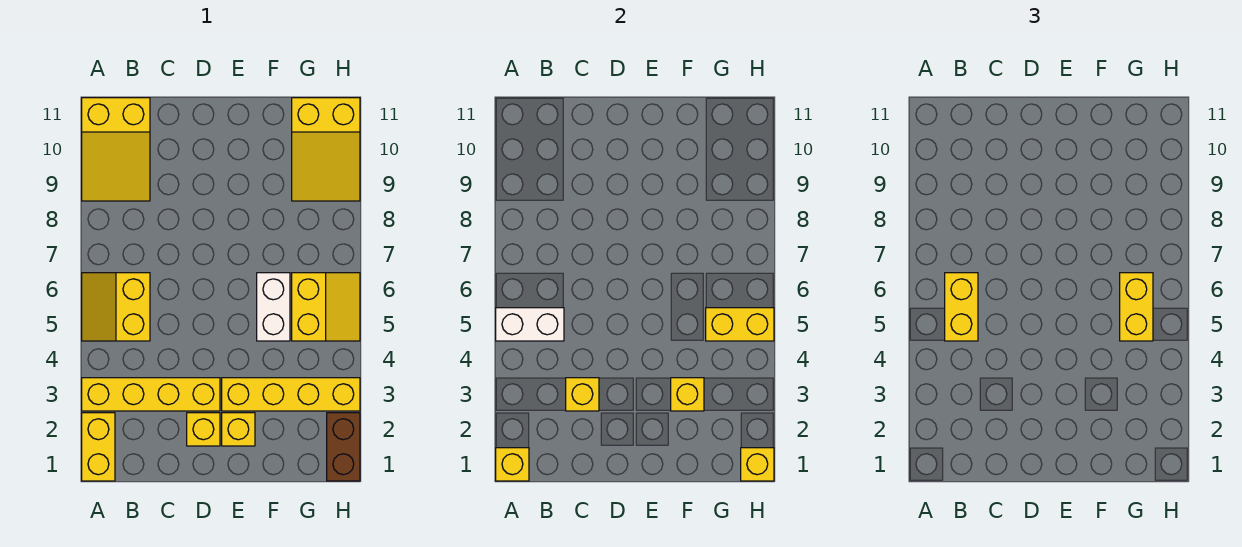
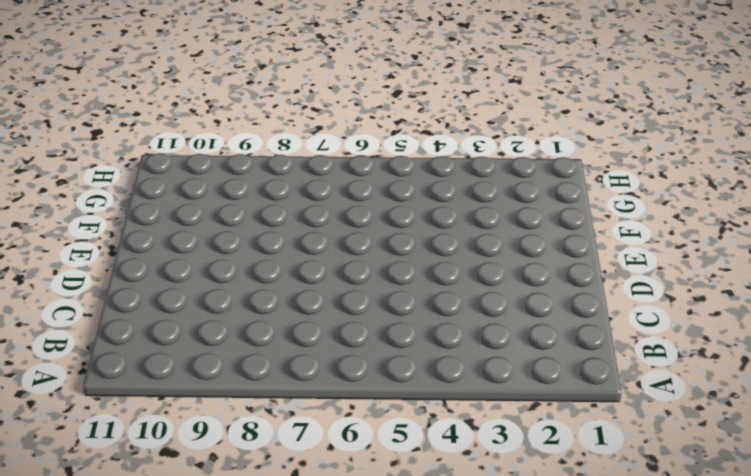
none -> yellow brick A1:A2 level 1
none -> yellow brick A3:D3 level 1
none -> yellow slope A5:B6 level 1 top B

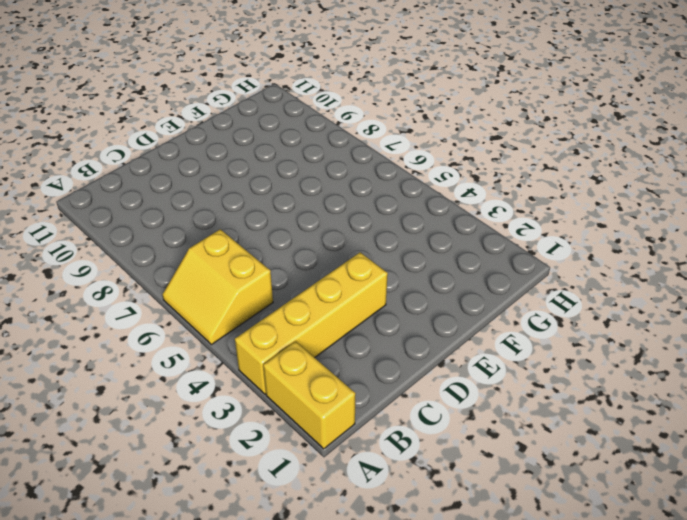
none -> yellow slope A9:B11 level 1 top 11
none -> yellow brick D2 level 1
none -> yellow brick E2 level 1

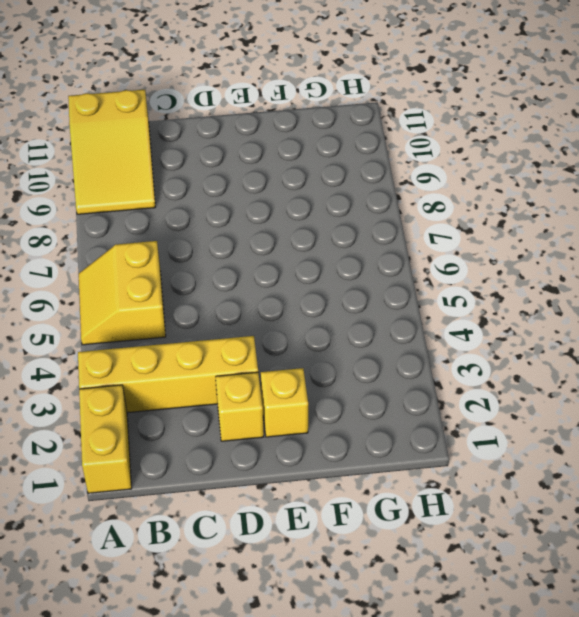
none -> yellow brick E3:H3 level 1
none -> white brick F5:F6 level 1
none -> yellow slope G5:H6 level 1 top G

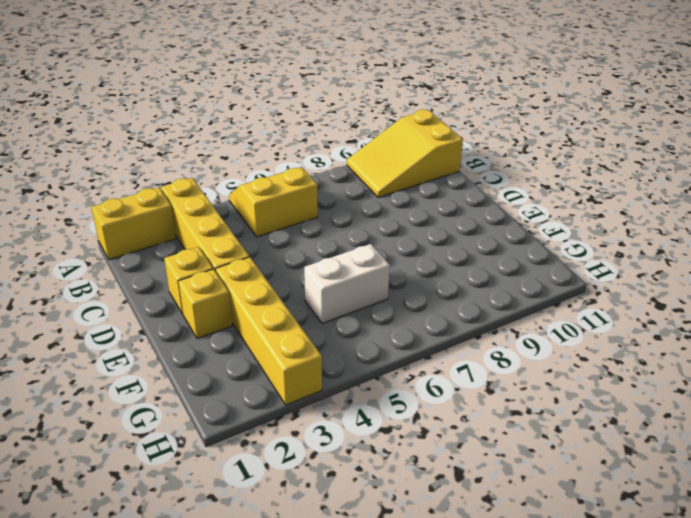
none -> yellow slope G5:H6 level 1 top G
none -> yellow slope G9:H11 level 1 top 11
none -> brown brick H1:H2 level 1

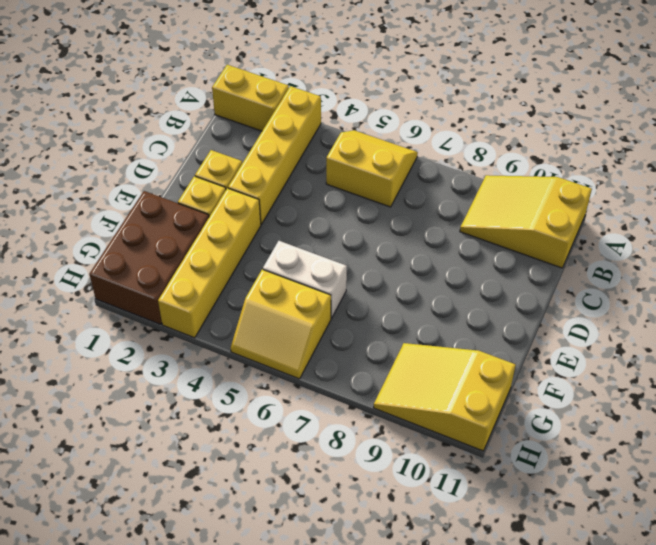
brown brick F1:H2 level 1 -> brown brick H1:H2 level 1
none -> yellow brick A1 level 2
none -> white brick A5:B5 level 2
none -> yellow brick C3 level 2

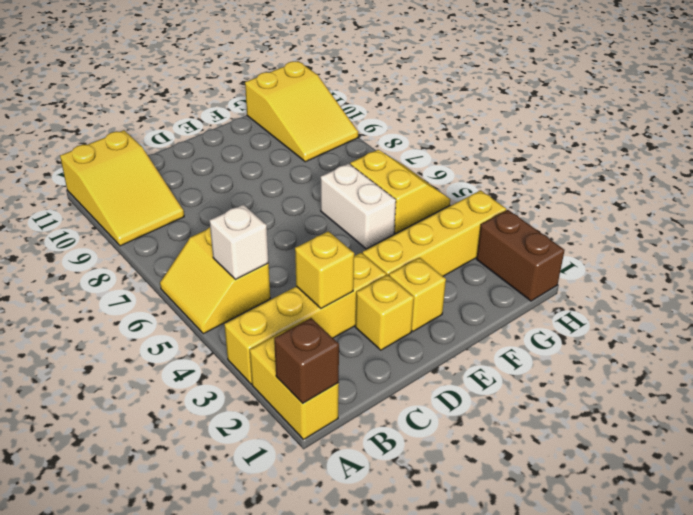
brown brick A1 level 2 -> yellow brick A1 level 2
white brick B5 level 2 -> white brick A5:B5 level 2
none -> yellow brick F3 level 2
none -> yellow brick G5:H5 level 2
none -> yellow brick H1 level 2

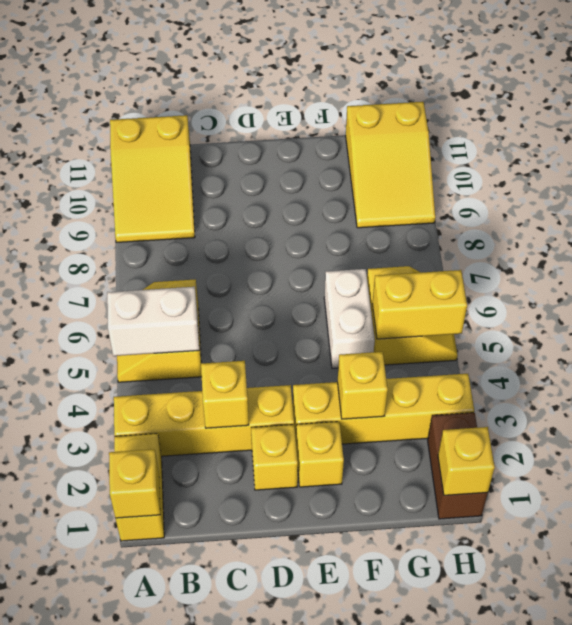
none -> yellow brick B5:B6 level 3
none -> yellow brick G5:G6 level 3

